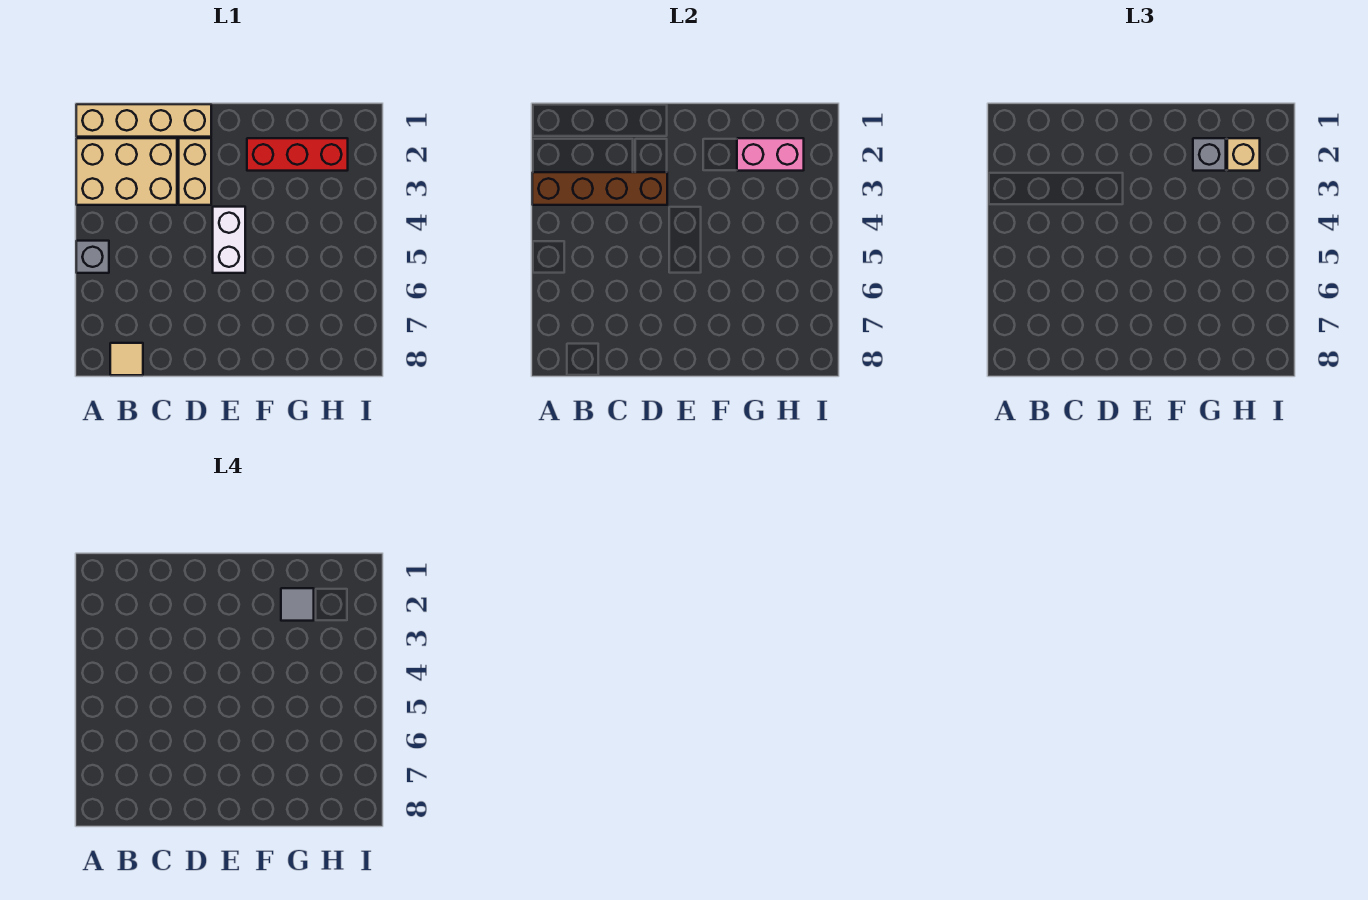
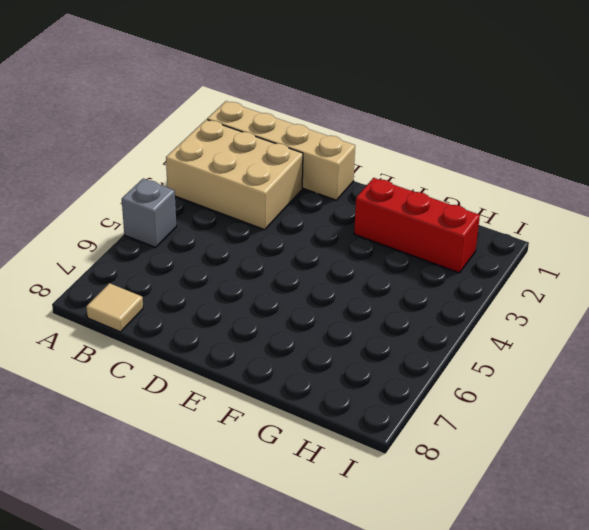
none -> tan brick D2:D3 level 1
none -> white brick E4:E5 level 1
none -> brown brick A3:D3 level 2

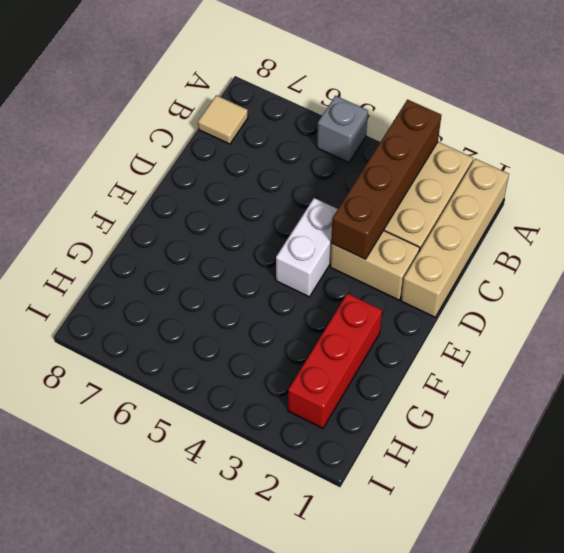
white brick D4:E4 level 1 -> white brick E4:E5 level 1
none -> pink brick G2:H2 level 2
none -> grey brick G2 level 3
none -> tan brick H2 level 3

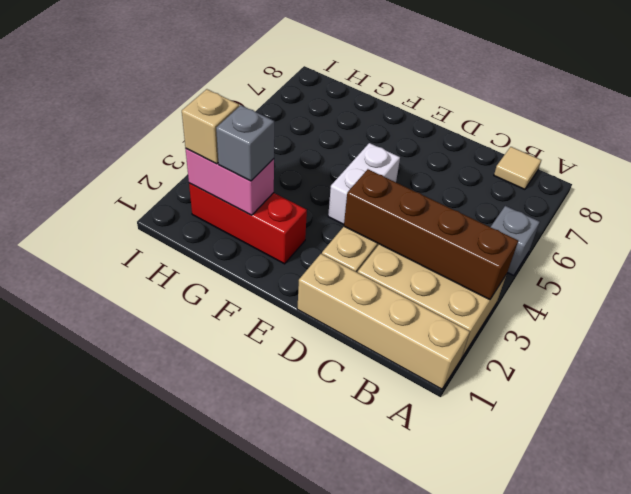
none -> grey tile G2 level 4

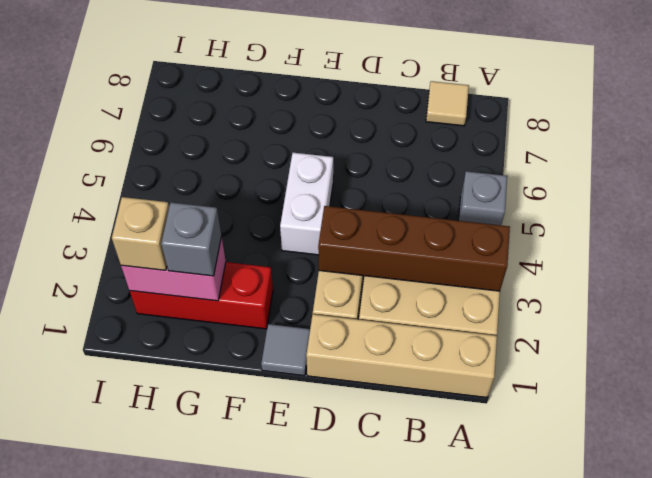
grey tile E1 level 1 -> grey tile G2 level 4

